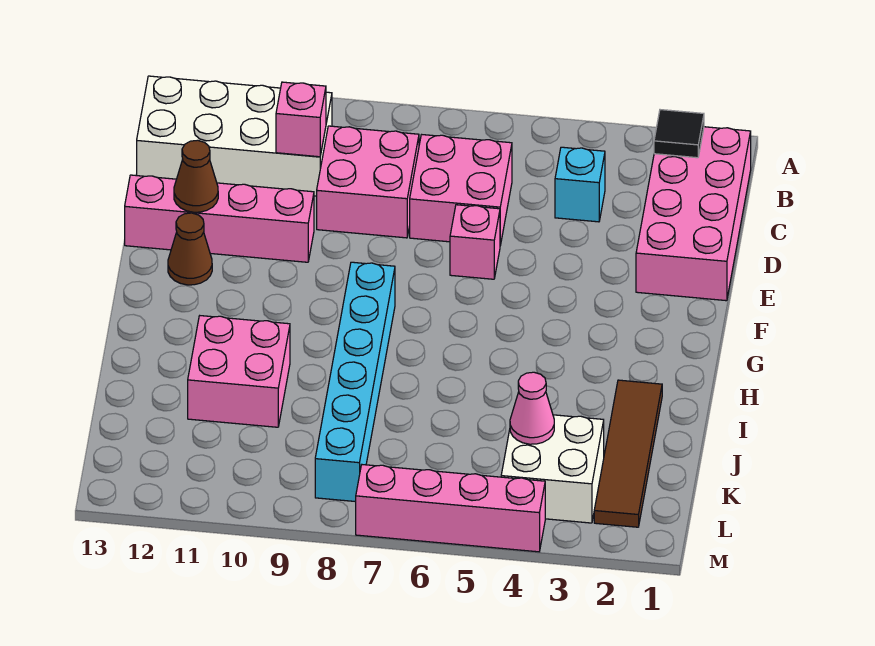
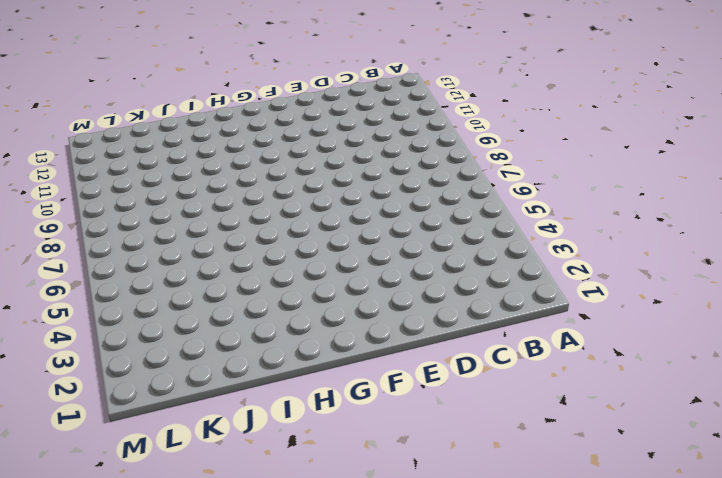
none -> pink brick B1:E2 level 1
none -> white brick B10:C13 level 1
none -> cyan brick C4 level 1

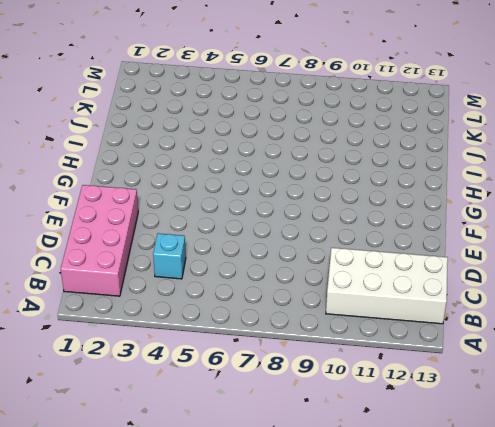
none -> pink brick C6:D7 level 1
none -> pink brick C8:D9 level 1
none -> pink brick E6 level 1

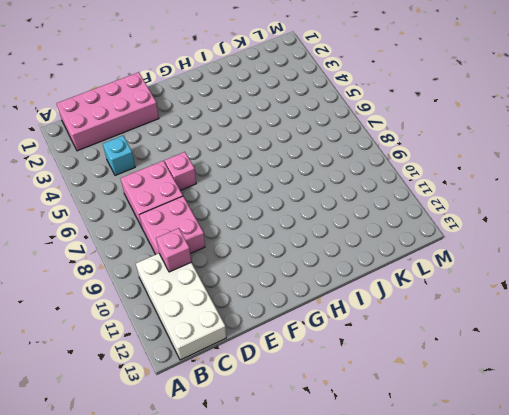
none -> pink brick E10:E13 level 1
none -> brown cone F12 level 1
none -> cyan brick G8:L8 level 1

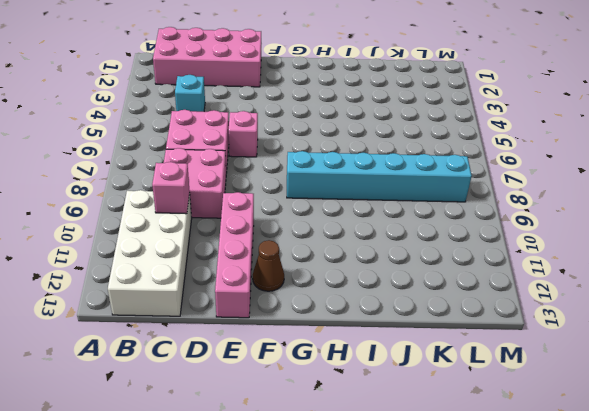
none -> brown tile I2:L2 level 1
none -> pink brick I10:J11 level 1
none -> white brick K3:L4 level 1

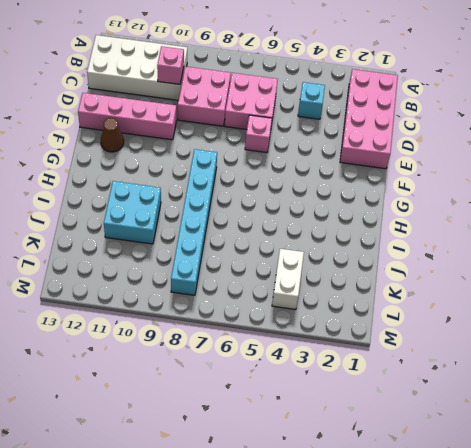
cyan brick I10:J11 level 1 -> pink brick I10:J11 level 1
white brick K4:L4 level 1 -> white brick K3:L4 level 1
none -> brown tile I2:L2 level 1
none -> pink brick M4:M7 level 1
none -> black tile B2 level 2

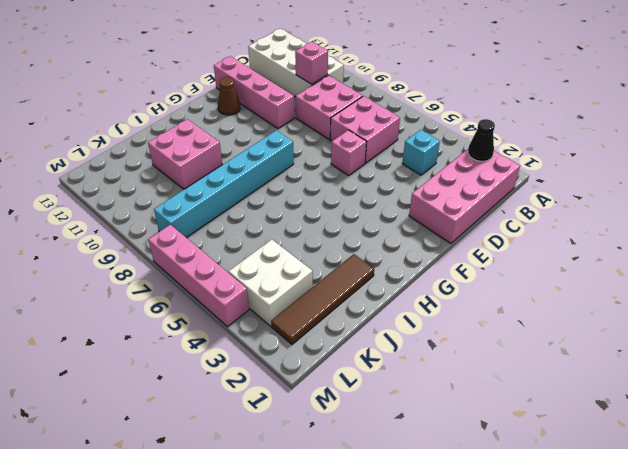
black cone B2 level 2 -> black tile B2 level 2
none -> brown cone E12 level 2
none -> pink cone K4 level 2

